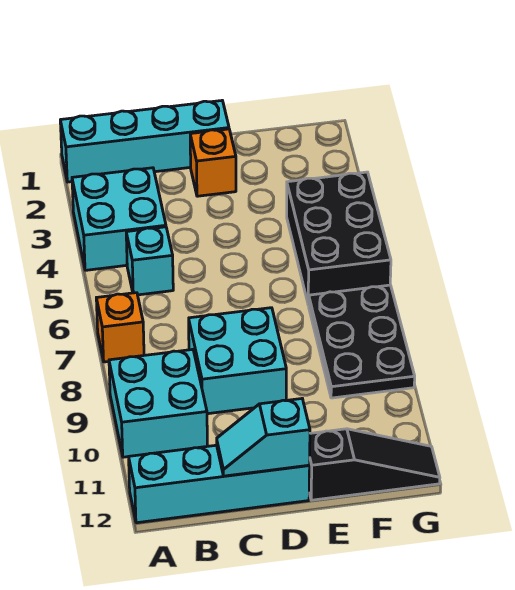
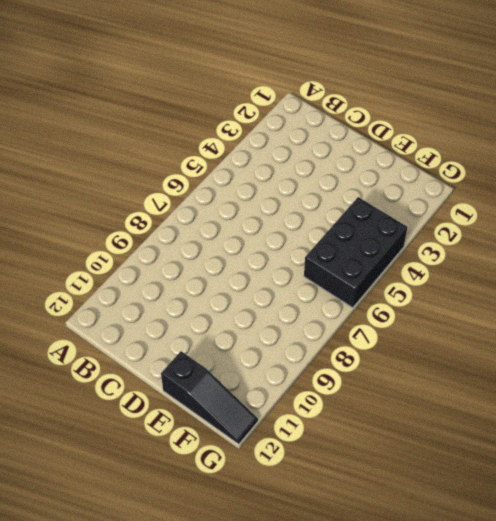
none -> cyan brick A1:D1 level 1
none -> cyan brick A3:B4 level 1
none -> orange brick A7 level 1

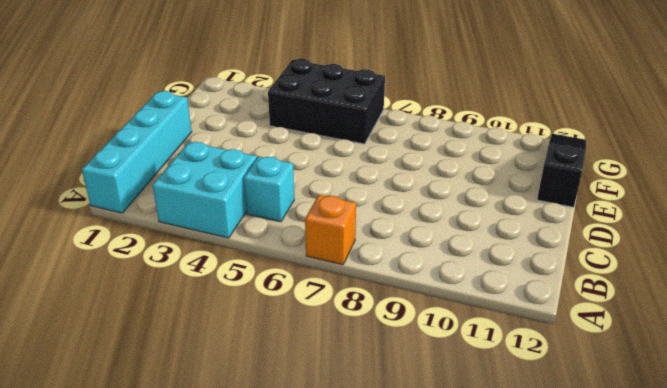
none -> cyan brick A9:B10 level 1
none -> cyan brick A12:D12 level 1
none -> cyan brick C8:D9 level 1

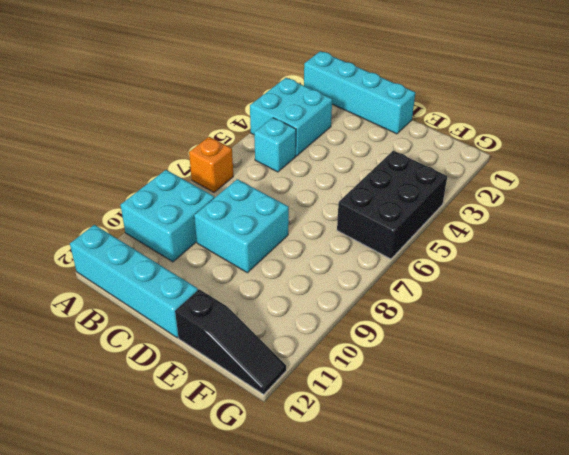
none -> orange brick D2 level 1
none -> black plate F7:G9 level 1
none -> cyan slope C12:D12 level 2 top D

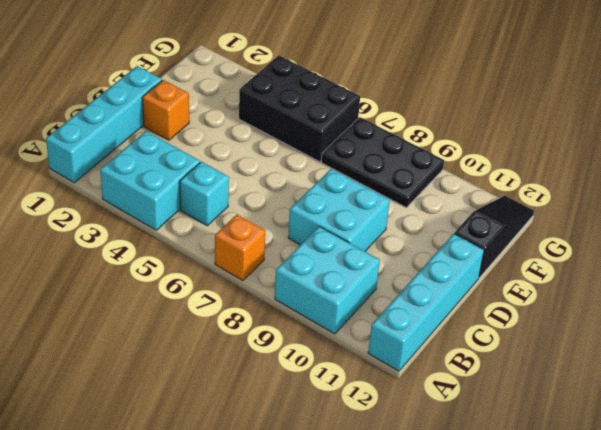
none -> cyan slope C12:D12 level 2 top D

